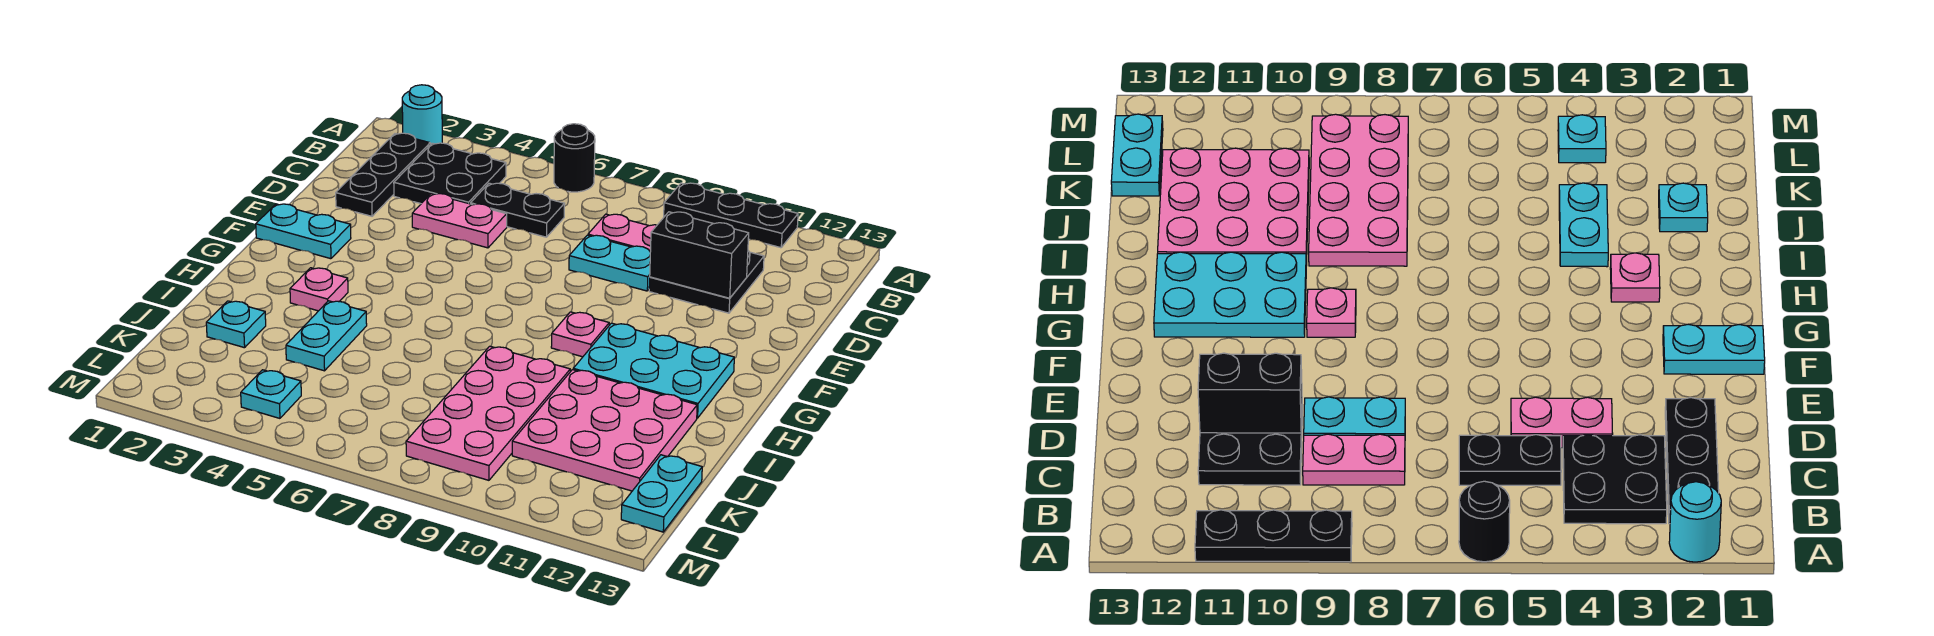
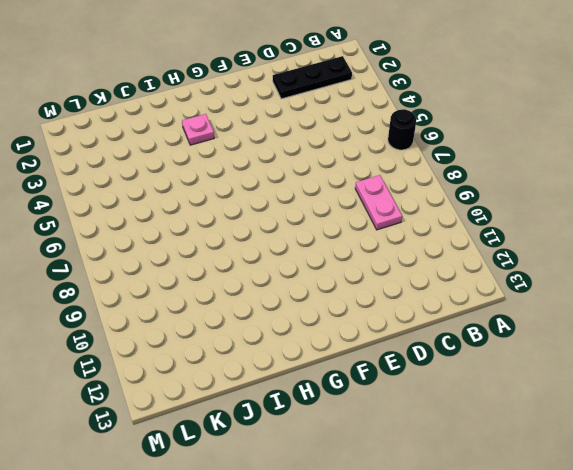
none -> cyan round brick A2 level 1
none -> black plate A9:A11 level 1
none -> black plate B3:C4 level 1

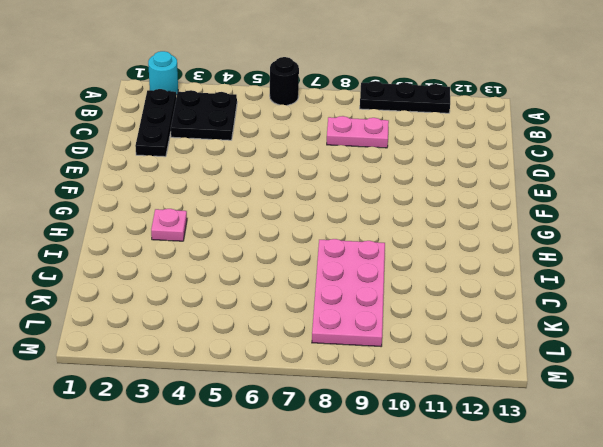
none -> black plate C5:C6 level 1
none -> black plate C10:D11 level 1
none -> pink plate D4:D5 level 1

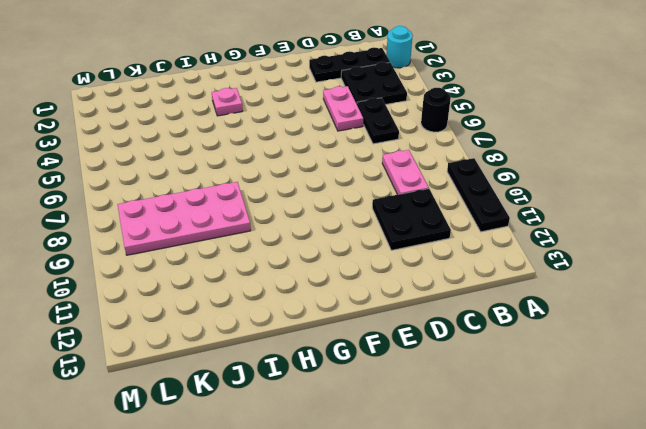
none -> cyan plate D8:D9 level 1
none -> cyan plate F1:F2 level 1
none -> pink plate G9 level 1

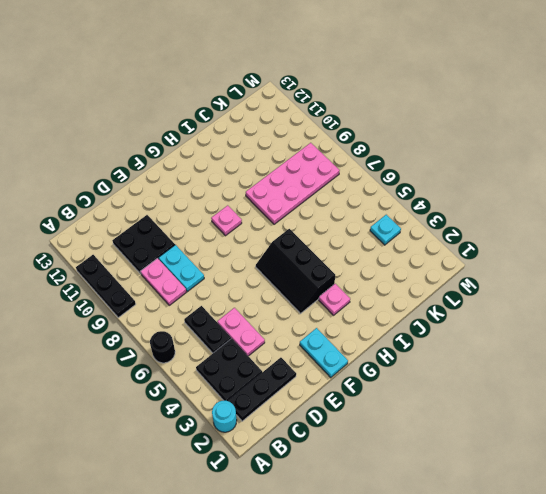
black slope G4:H6 level 1 top H -> none
none -> cyan plate G10:H12 level 1
none -> cyan plate I4:J4 level 1
none -> pink plate I10:K12 level 1

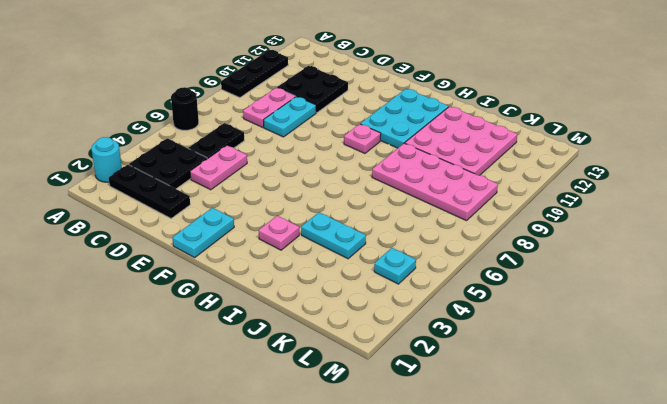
none -> cyan plate J2 level 1
none -> cyan plate K13:L13 level 1
none -> black brick D10:D11 level 2

